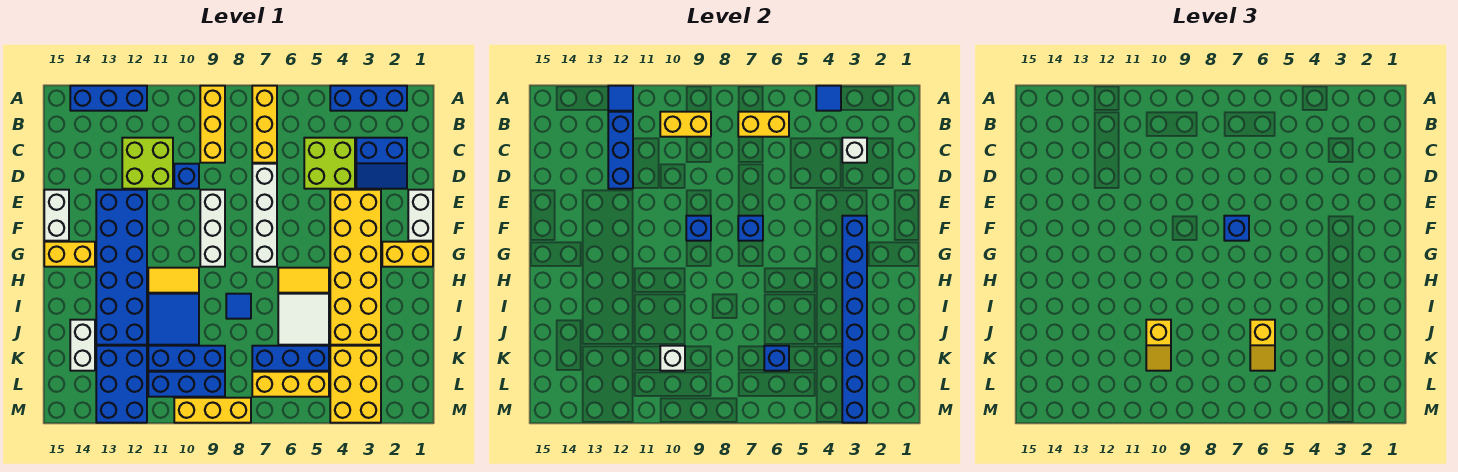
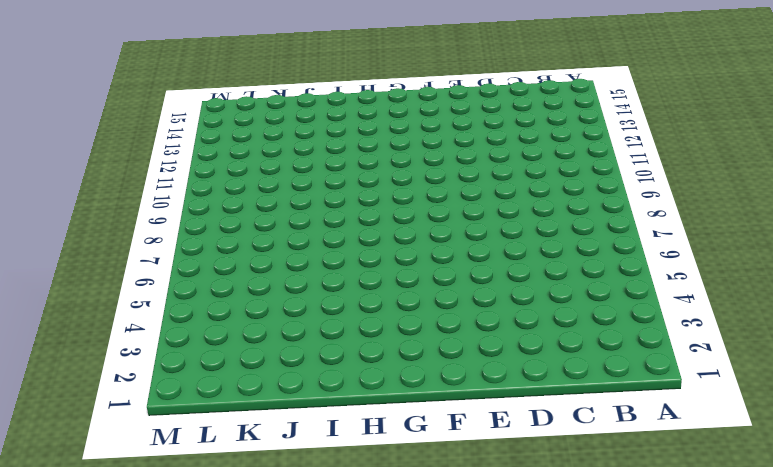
none -> blue brick A2:A4 level 1
none -> yellow brick A7:C7 level 1
none -> yellow brick A9:C9 level 1
none -> blue brick A12:A14 level 1

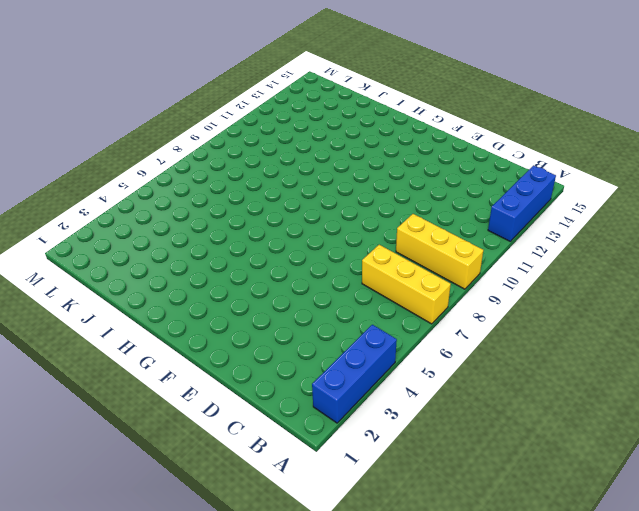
none -> blue slope C2:D3 level 1 top C
none -> lime brick C4:D5 level 1
none -> lime brick C11:D12 level 1
none -> white brick D7:G7 level 1

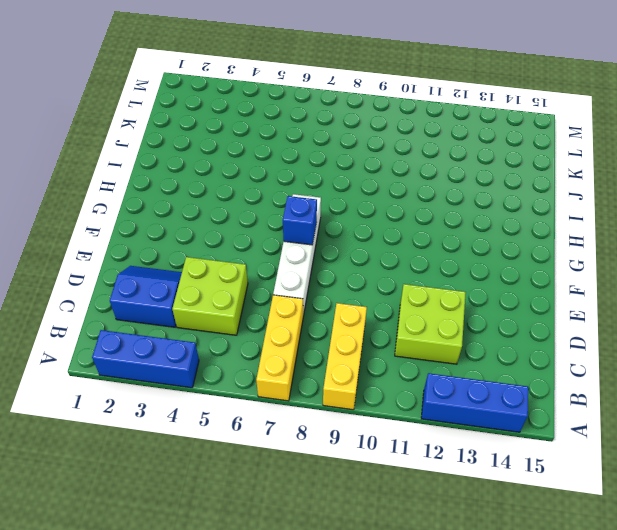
none -> blue brick D10 level 1
none -> white brick E1:F1 level 1
none -> yellow brick E3:J4 level 1
none -> white brick E9:G9 level 1

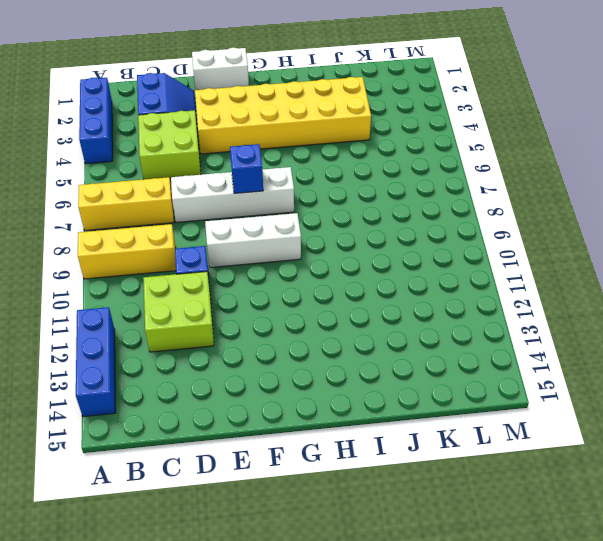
none -> blue brick E12:J13 level 1
none -> white brick E15:F15 level 1
none -> yellow brick G1:G2 level 1
none -> yellow brick G14:G15 level 1

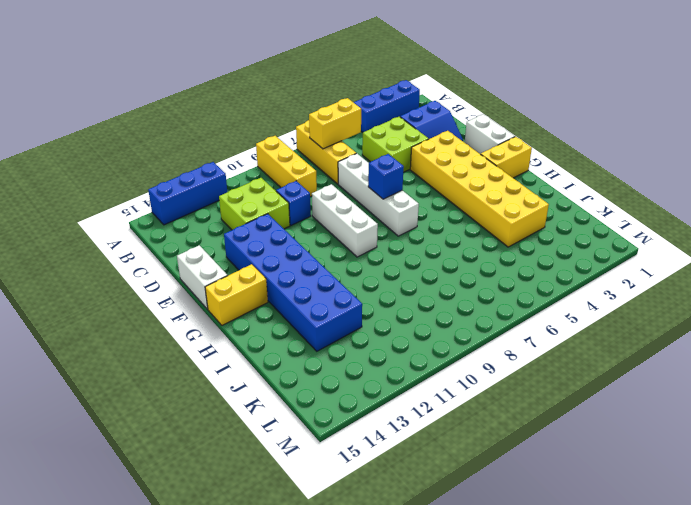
none -> yellow tile H5:H6 level 1
none -> yellow tile H10:H11 level 1
none -> white tile I5:J6 level 1
none -> blue tile I8 level 1

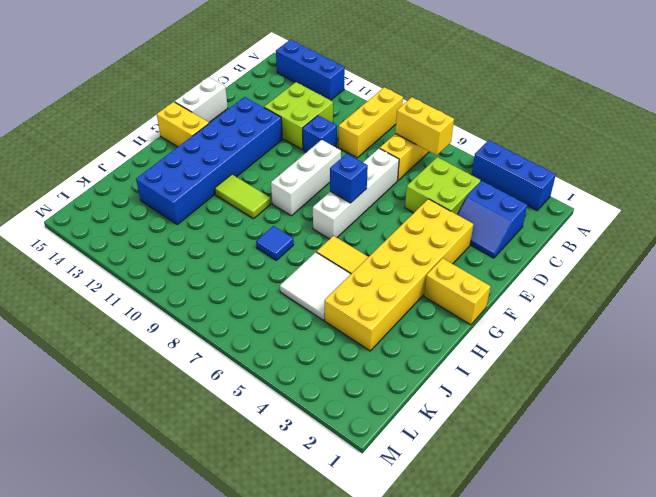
lime tile H10:H11 level 1 -> yellow tile H10:H11 level 1
none -> white brick E1:F1 level 1
none -> blue tile I10:J11 level 1
none -> white brick J14:K14 level 1
none -> yellow brick K3:M4 level 1

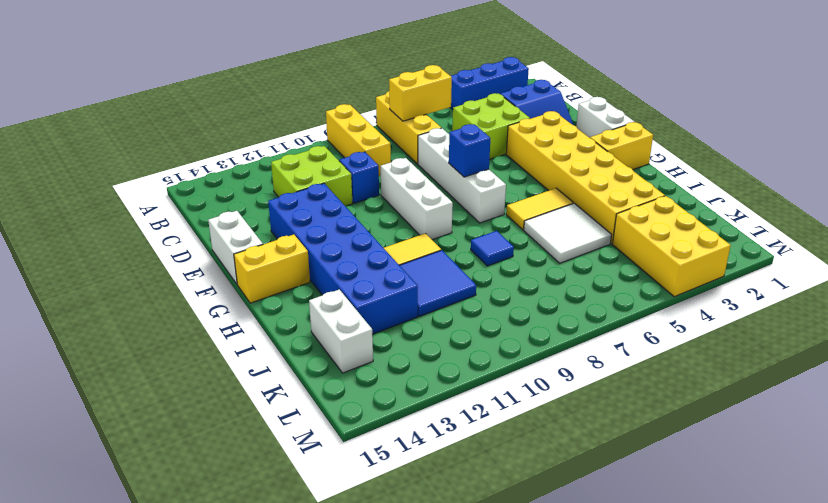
none -> blue brick A12:A14 level 1
none -> blue brick K5:K7 level 1
none -> blue brick K9:K11 level 1
none -> blue brick K12:M13 level 1

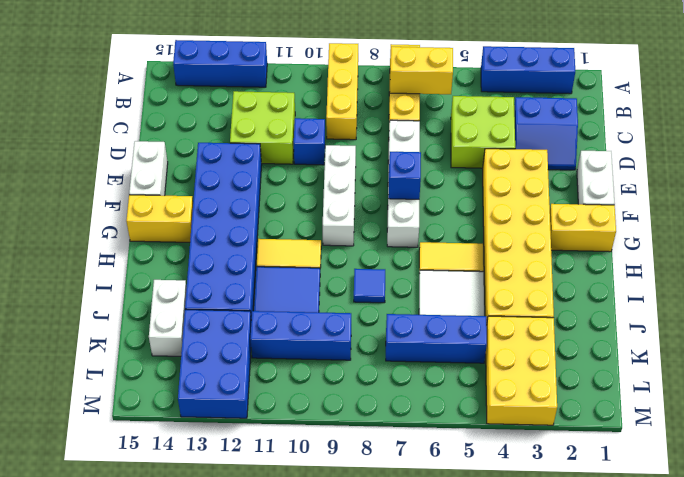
none -> yellow brick L5:L7 level 1
none -> blue brick L9:L11 level 1
none -> yellow brick M8:M10 level 1
none -> blue tile A4 level 2

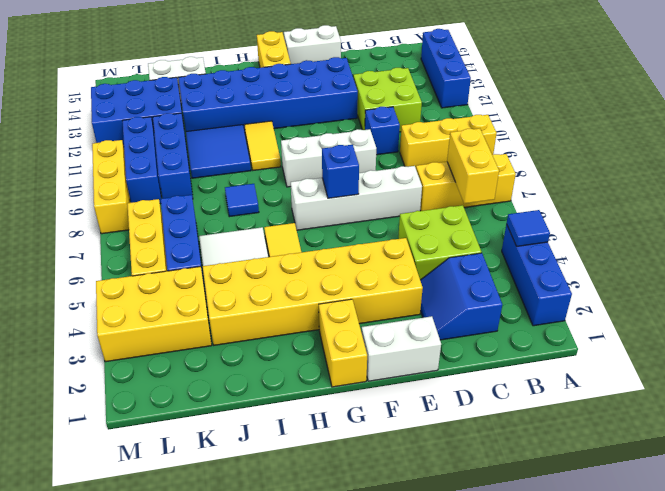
none -> blue tile A12 level 2
none -> yellow brick B9:B10 level 2
none -> blue brick B12:D12 level 2
none -> white brick C3 level 2

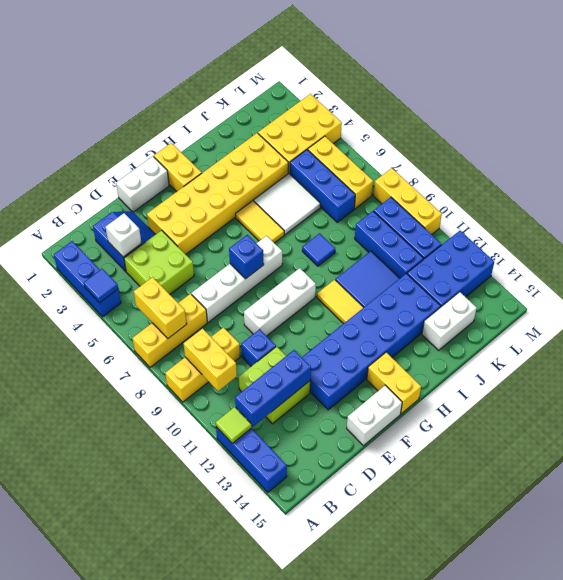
lime tile A12 level 2 -> blue tile A12 level 2
none -> blue brick F3:M3 level 2
none -> blue brick F9 level 2
none -> blue brick K6 level 2
none -> white brick K10 level 2

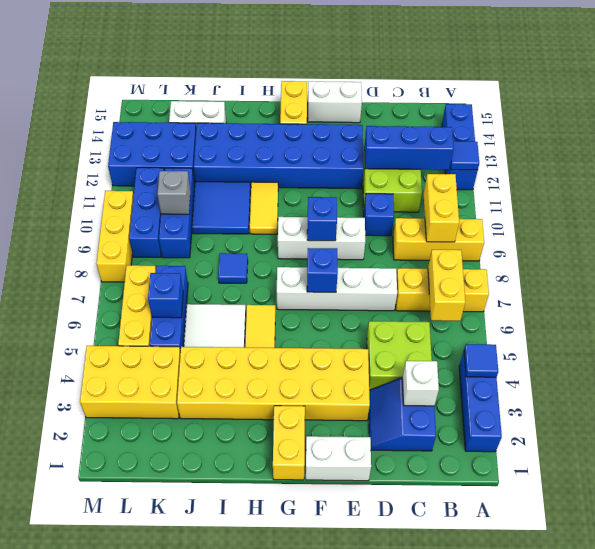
grey brick K10 level 2 -> white brick K10 level 2
none -> blue brick F3:M3 level 2
none -> blue brick F7 level 3
none -> yellow slope J6:K6 level 3 top J
none -> yellow slope J10:K10 level 3 top J

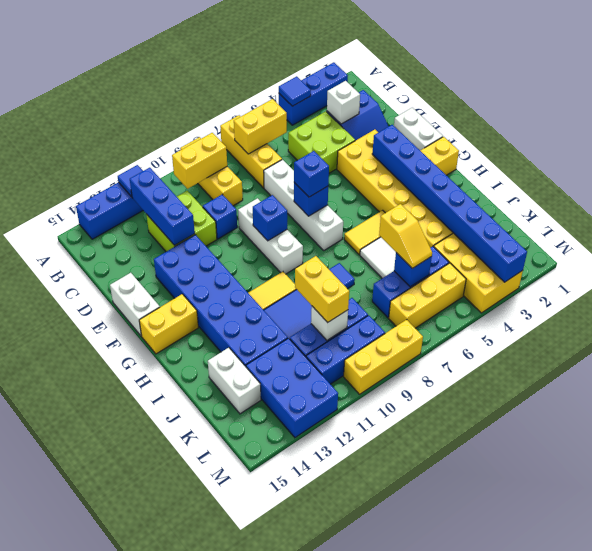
yellow brick J10:K10 level 3 -> yellow slope J10:K10 level 3 top J

